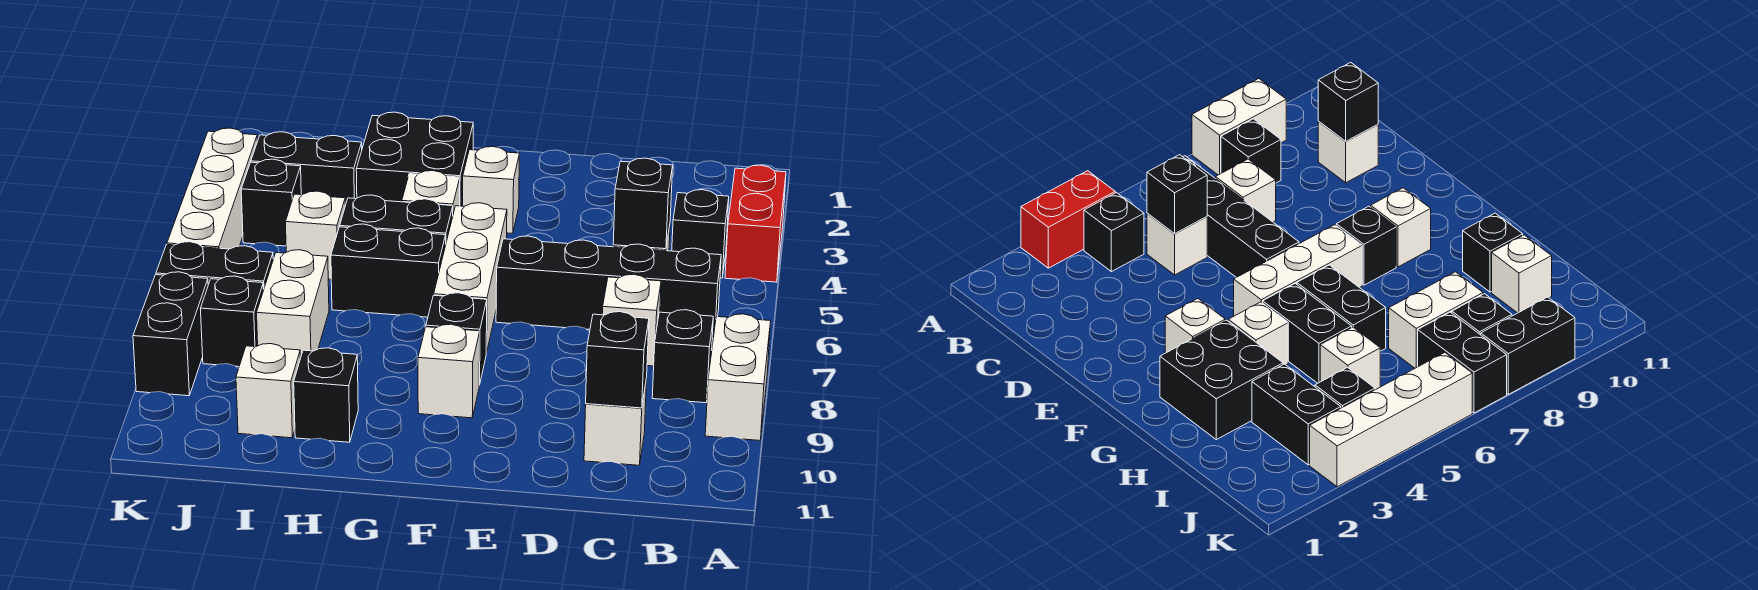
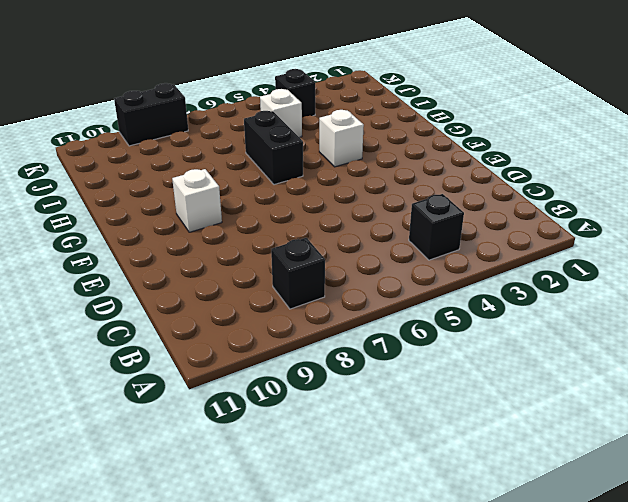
none -> red brick A3:A4 level 1
none -> white brick A8:A9 level 1
none -> black brick B6:E6 level 1

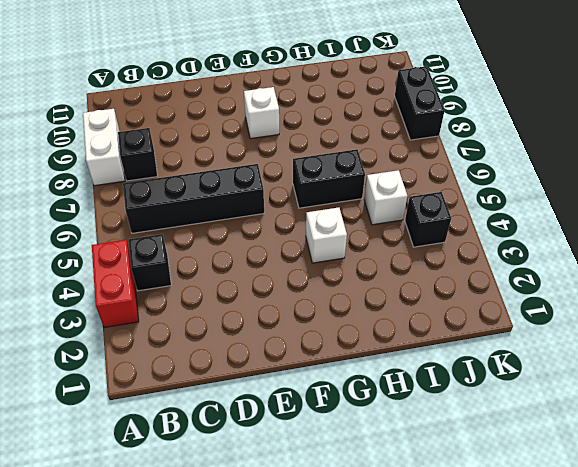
none -> white brick C5 level 1
none -> white brick C7 level 1
none -> white brick C10 level 1

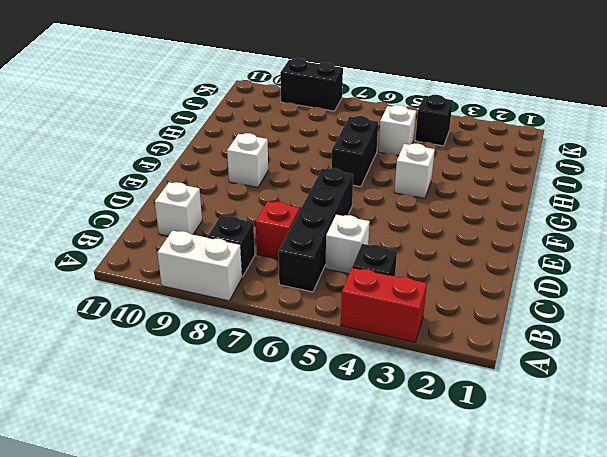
red brick C7 level 1 -> white brick C7 level 1
none -> white brick F3 level 1
none -> white brick F5:F7 level 1
none -> black brick F8 level 1

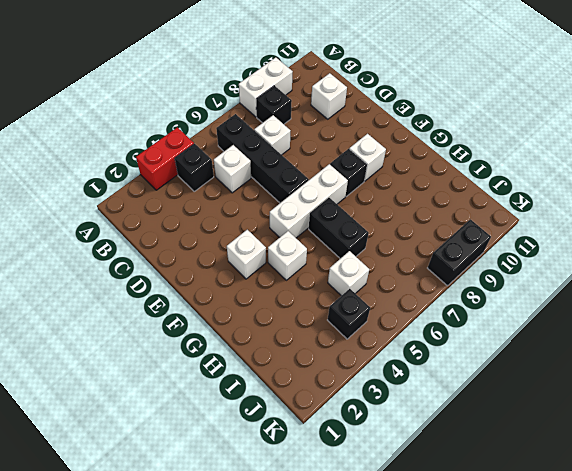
none -> black brick G2:H3 level 1
none -> black brick G5:H5 level 1
none -> black brick H10 level 1

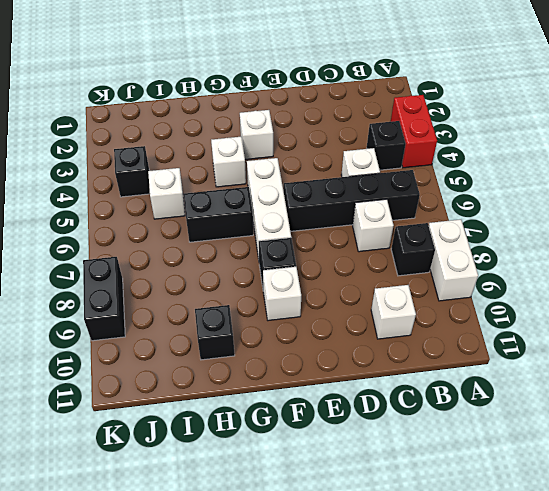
none -> black brick G2:H3 level 1
none -> black brick G5:H5 level 1
none -> black brick I3:J3 level 1

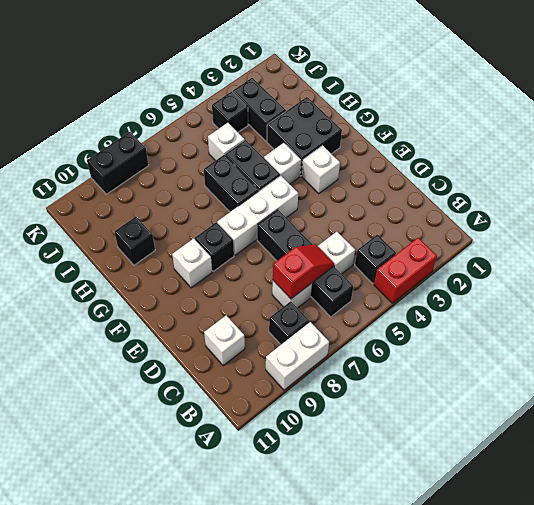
red slope C6:C7 level 2 top 7 -> none
none -> white brick I7:I8 level 1
none -> white brick I10 level 1
none -> black brick J7:K7 level 1

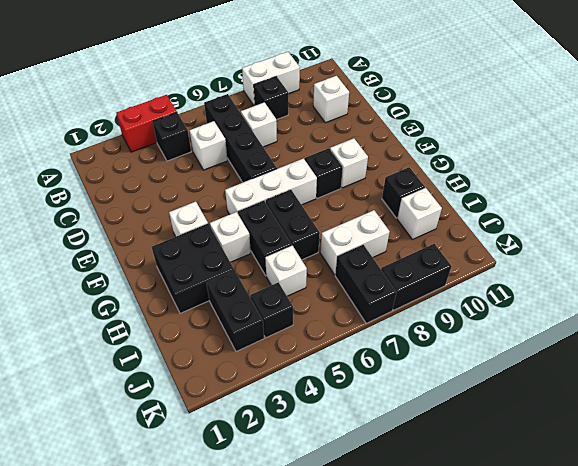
none -> black brick J8 level 1
none -> white brick K3:K6 level 1
none -> black brick C5 level 2

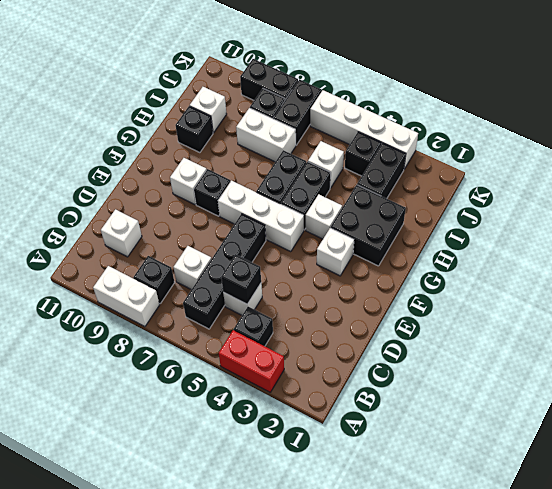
none -> black brick C10 level 2

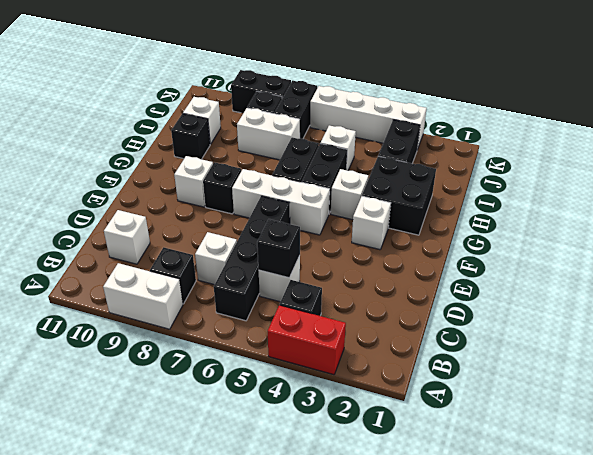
none -> black brick J4 level 1
none -> black brick C10 level 2

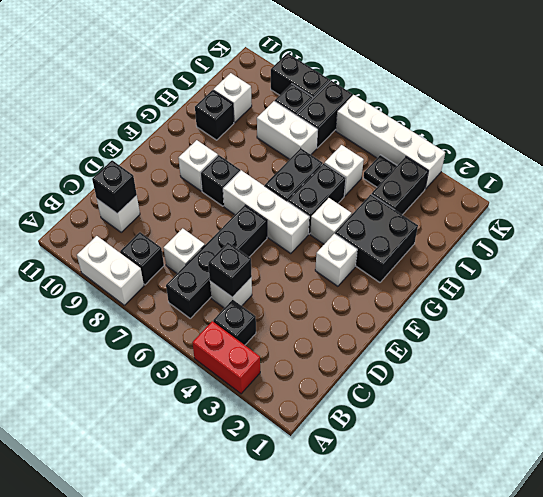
black plate J4 level 1 -> black brick J4 level 1

